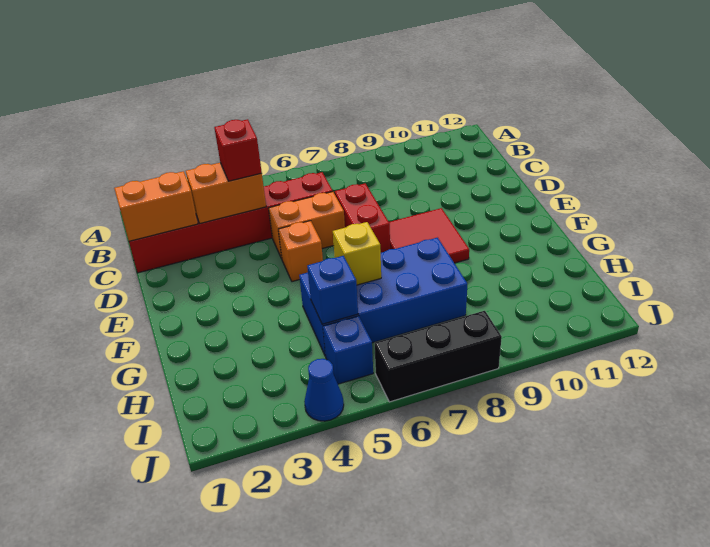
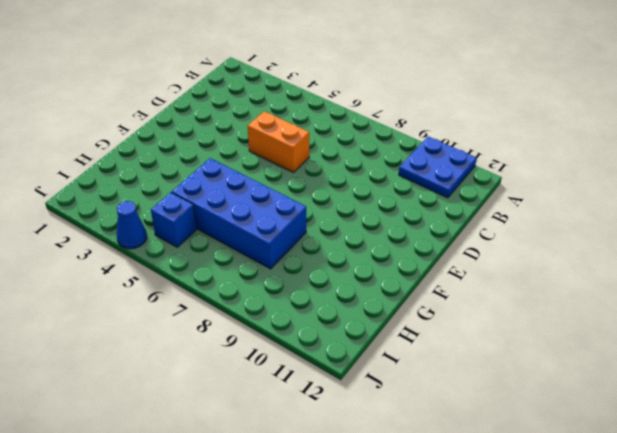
blue plate A10:B11 level 1 -> none
none -> red brick C1:C6 level 1
none -> red brick D7:E7 level 1
none -> orange brick E5 level 1

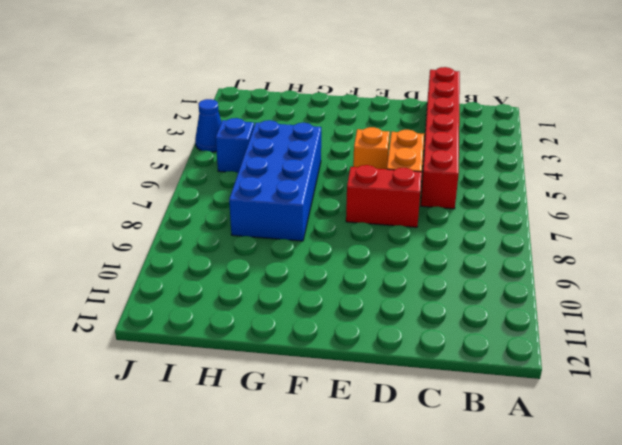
none -> red tile E8:F9 level 1
none -> black brick J6:J8 level 1
none -> orange brick C1:C2 level 2

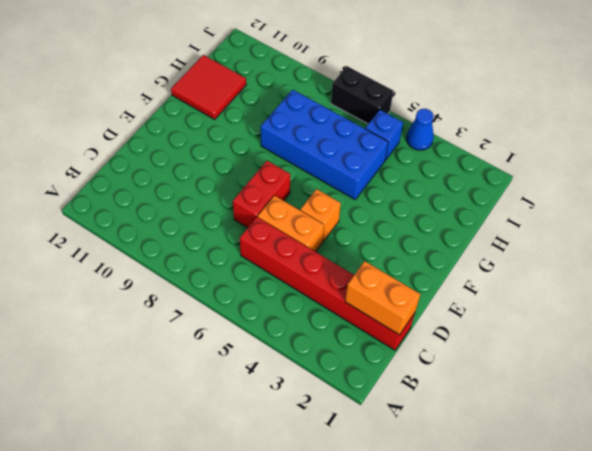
red tile G11:H12 level 1 -> red tile E8:F9 level 1
black brick J6:J7 level 1 -> black brick J6:J8 level 1
none -> orange brick C3:C4 level 2
none -> yellow brick G6 level 2
none -> blue brick H5 level 2

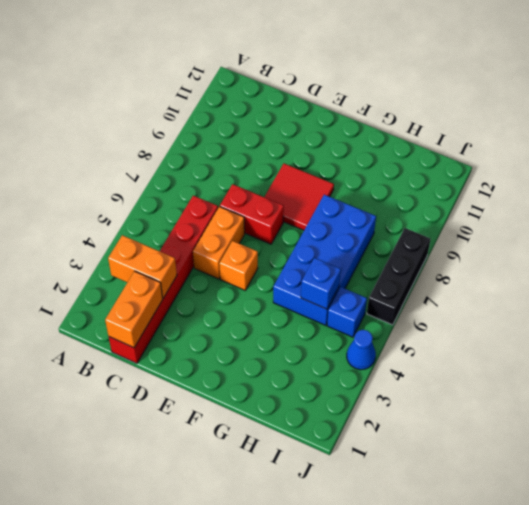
orange brick B3:C3 level 2 -> orange brick C3:C4 level 2
none -> yellow brick G6 level 2
none -> red brick C4 level 3

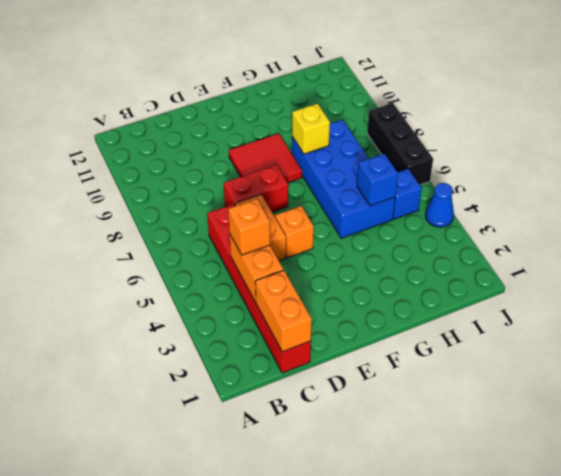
orange brick C4 level 3 -> red brick C4 level 3
yellow brick G8 level 2 -> yellow brick G6 level 2

